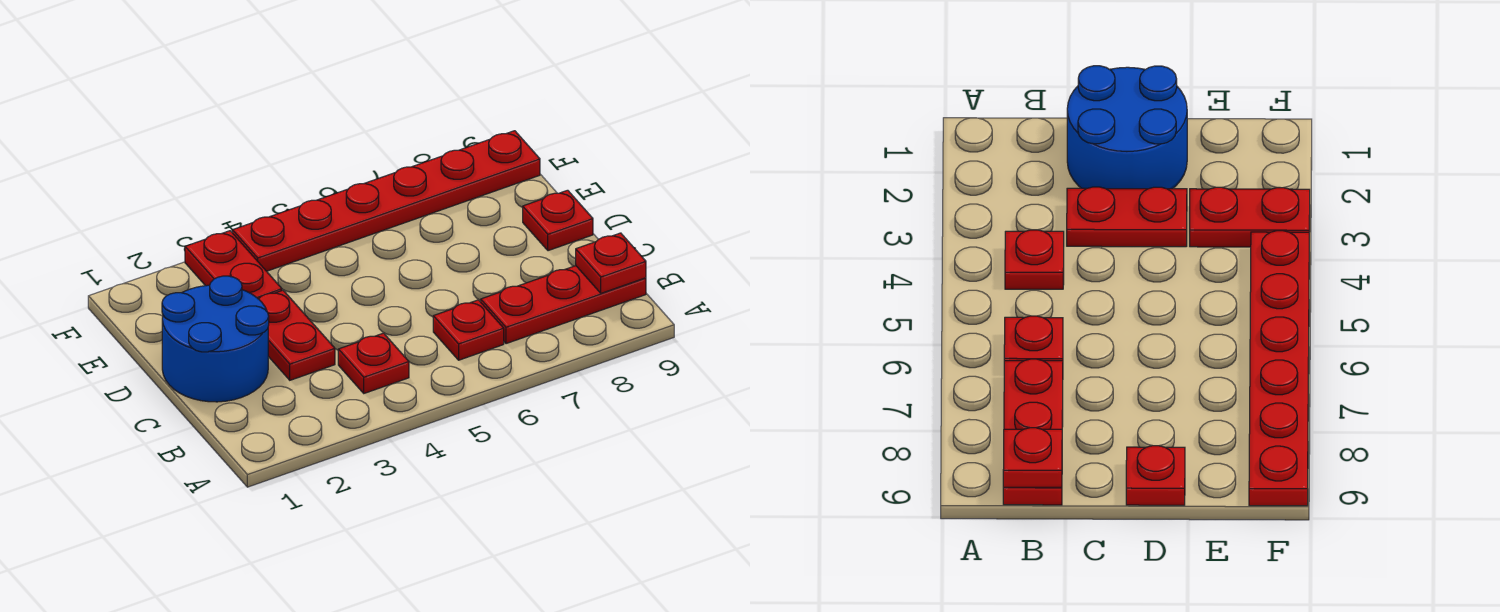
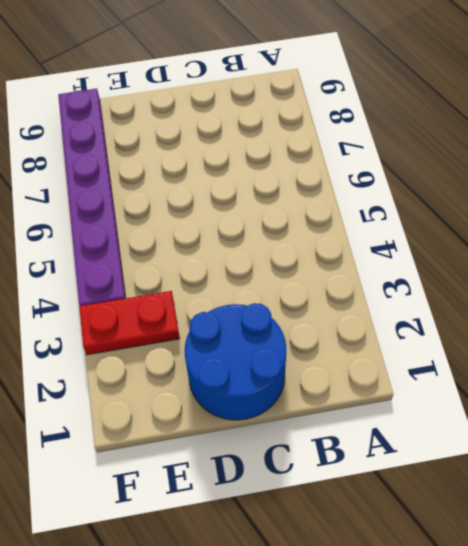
purple plate F4:F9 level 1 -> red plate F4:F9 level 1
none -> red plate B4 level 1
none -> red plate B6 level 1

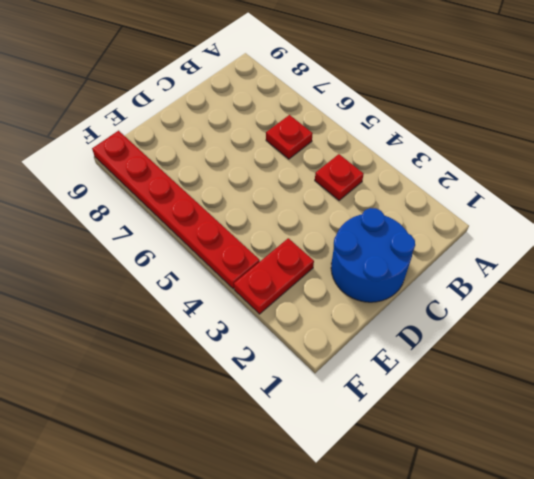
none -> red plate B7:B9 level 1
none -> red plate C3:D3 level 1

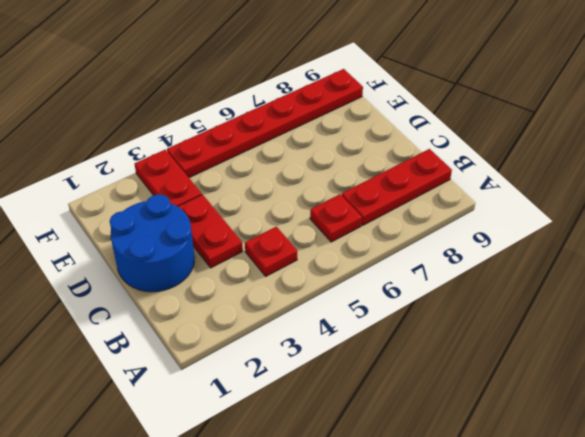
none -> red plate D9 level 1
none -> red plate B9 level 2

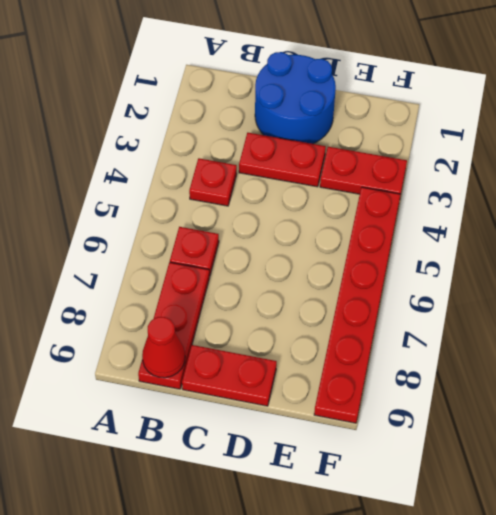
red cone B9 level 2 -> red plate B9 level 2
red plate C9:D9 level 1 -> red plate D9 level 1

